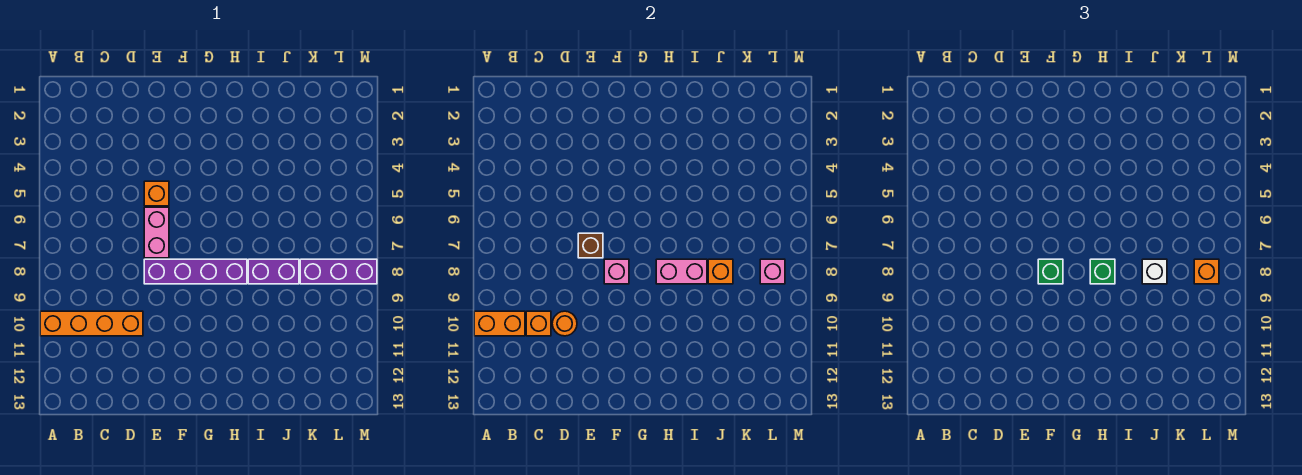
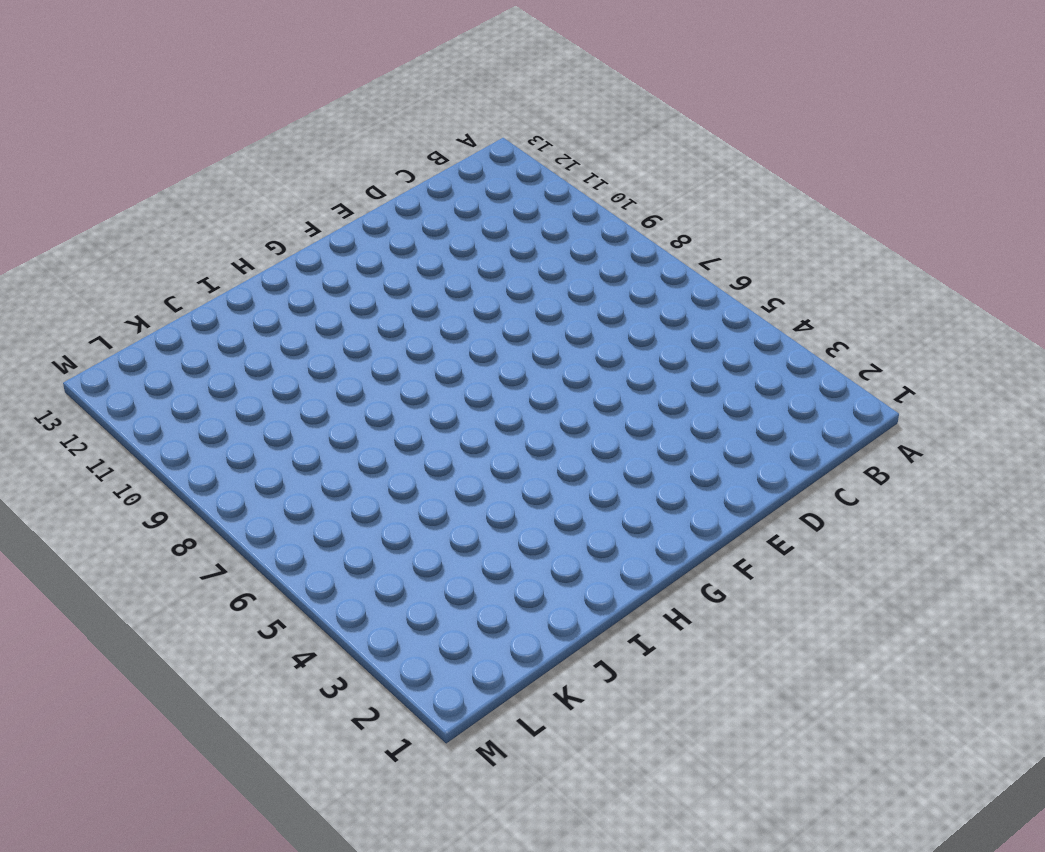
none -> orange brick A10:D10 level 1
none -> orange brick E5 level 1
none -> pink brick E6:E7 level 1

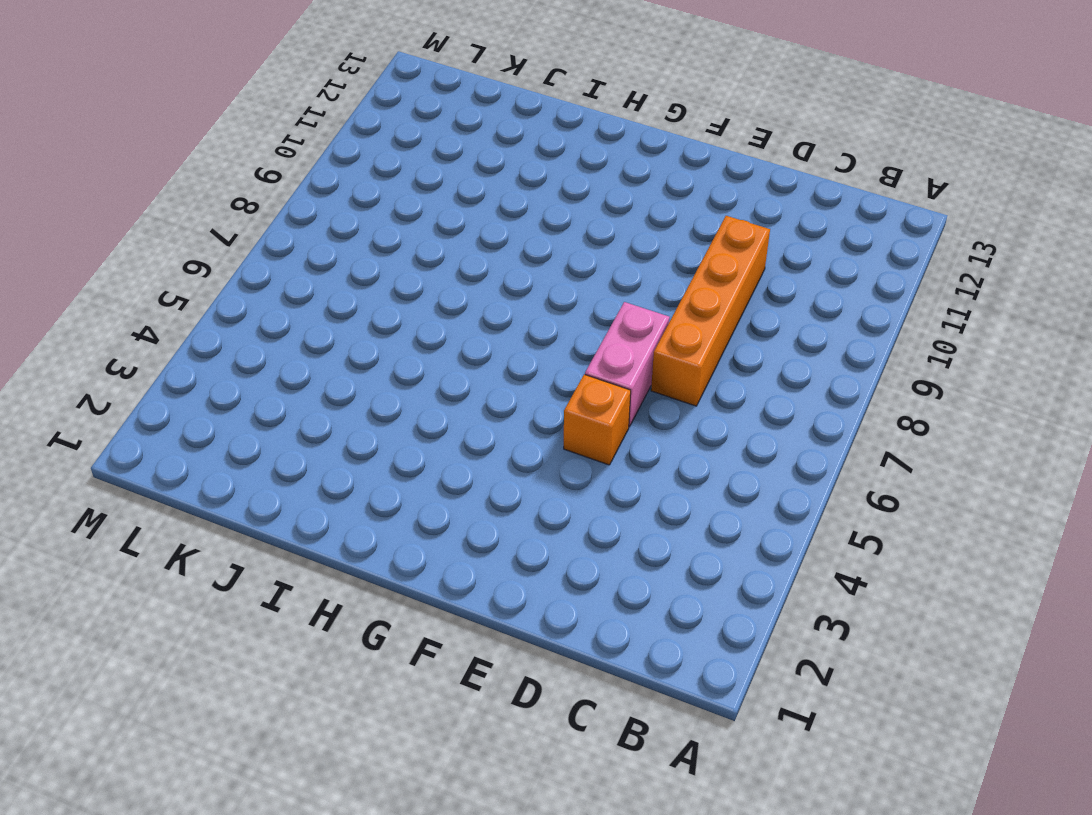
orange brick D7:D10 level 1 -> orange brick A10:D10 level 1
none -> purple brick E8:H8 level 1
none -> purple brick I8:J8 level 1
none -> purple brick K8:M8 level 1

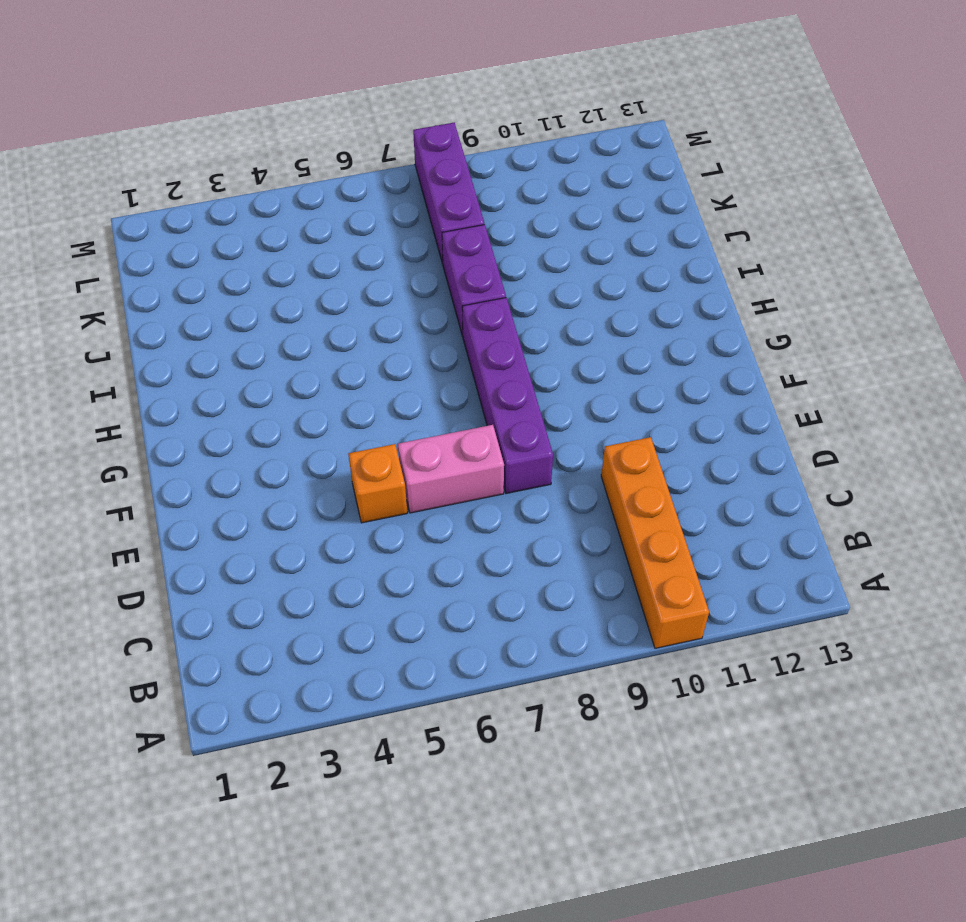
none -> orange brick A10:B10 level 2
none -> orange brick C10 level 2
none -> orange round brick D10 level 2

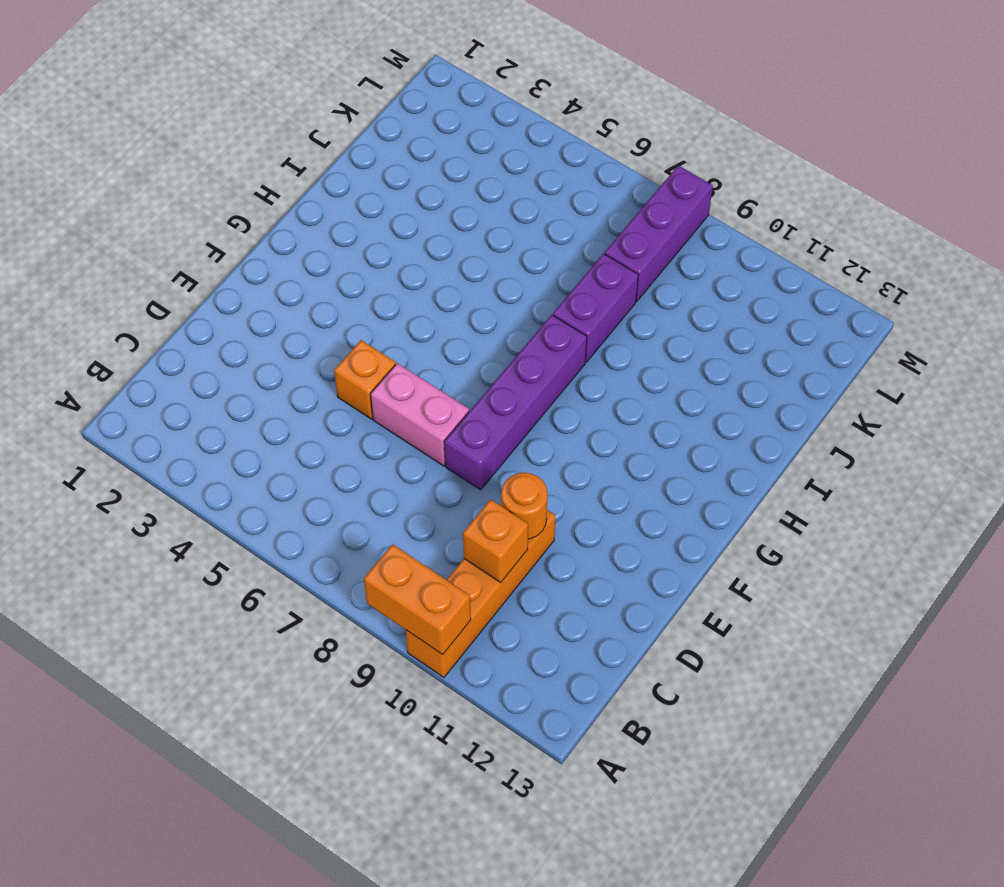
orange brick A9:A10 level 2 -> orange brick A10:B10 level 2
none -> brown brick E7 level 2
none -> pink brick F8 level 2
none -> pink brick H8:I8 level 2

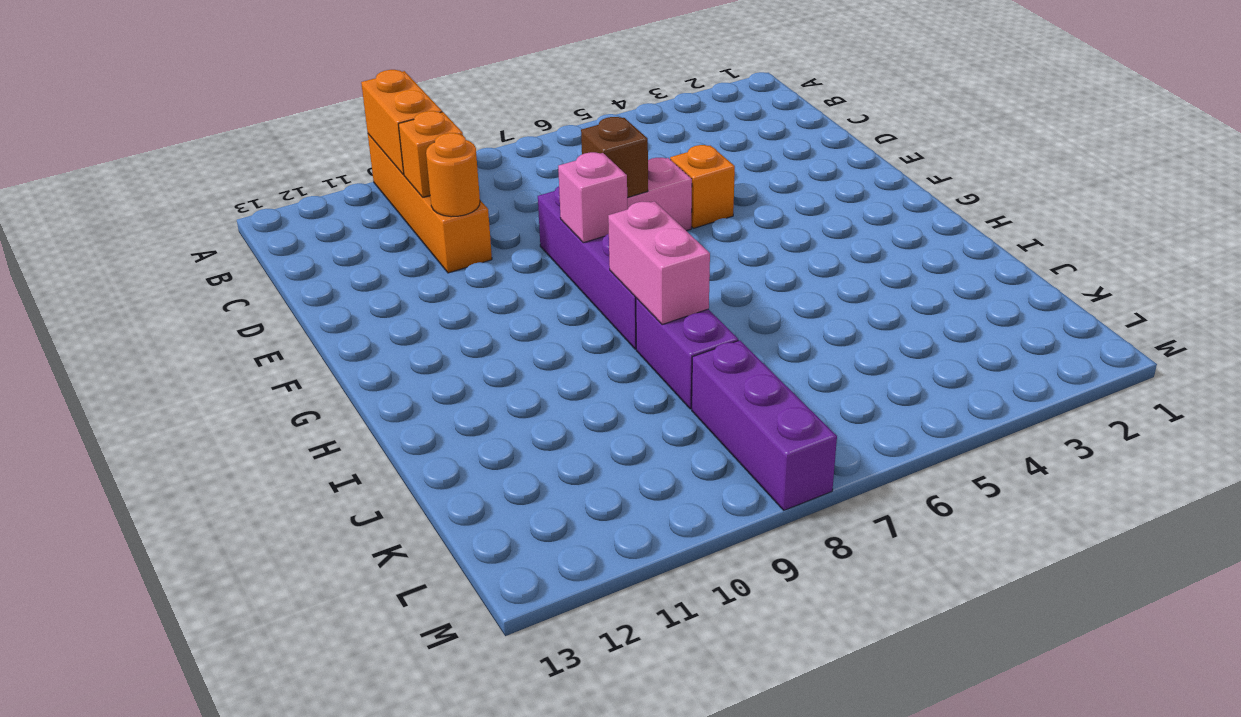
none -> orange brick J8 level 2
none -> pink brick L8 level 2
none -> green brick F8 level 3

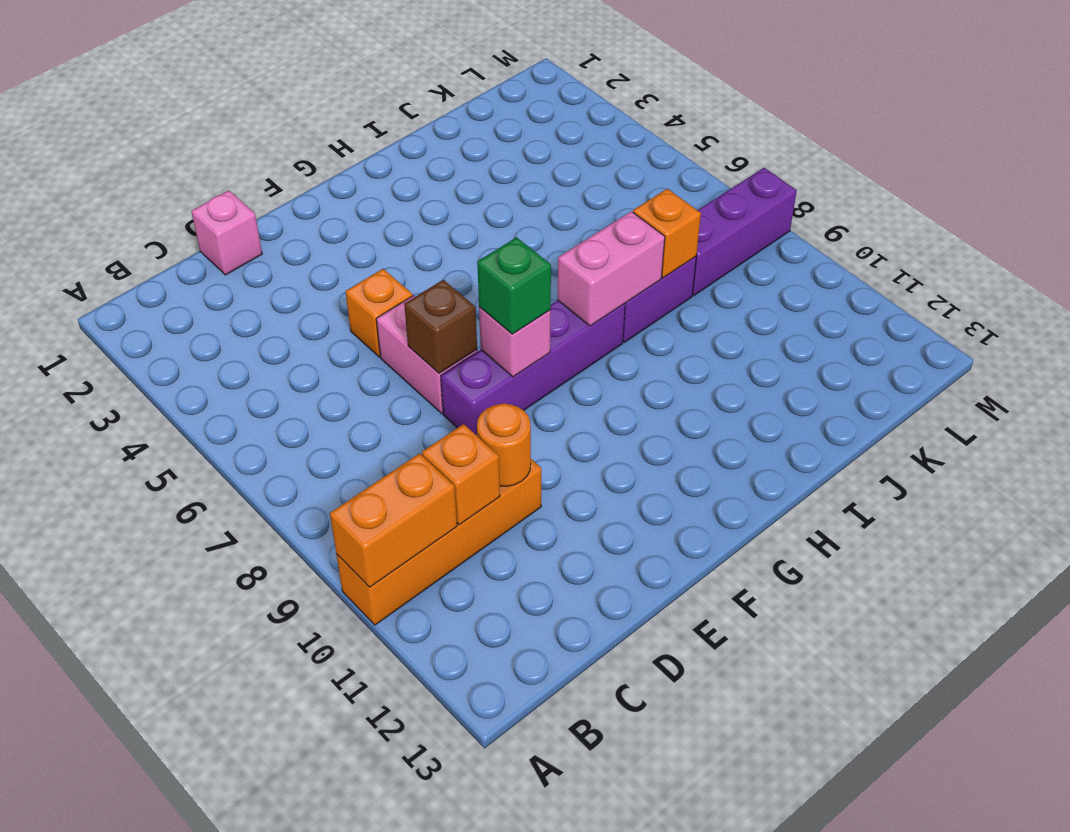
pink brick D1 level 1 -> pink brick L8 level 2
none -> green brick H8 level 3
none -> white brick J8 level 3
none -> orange brick L8 level 3

